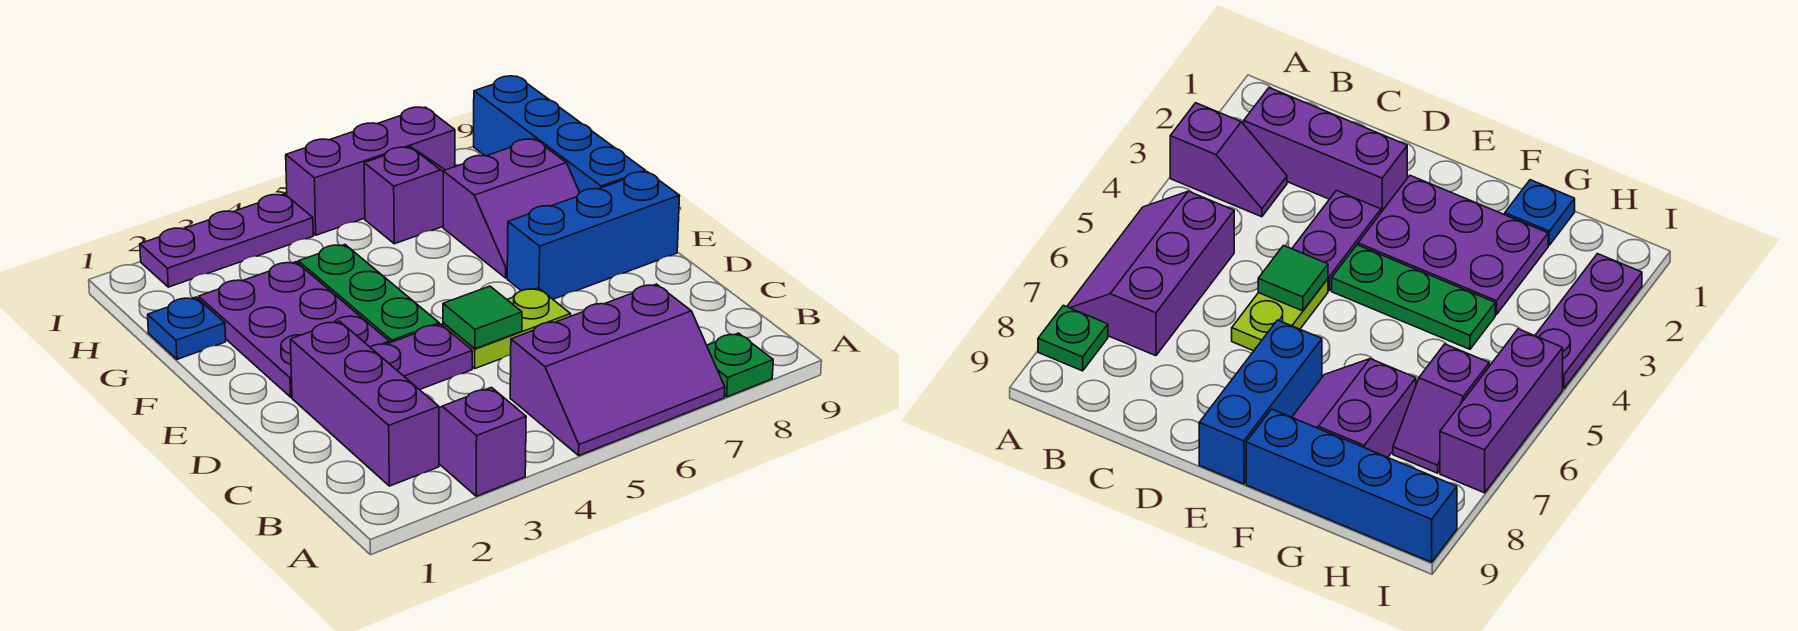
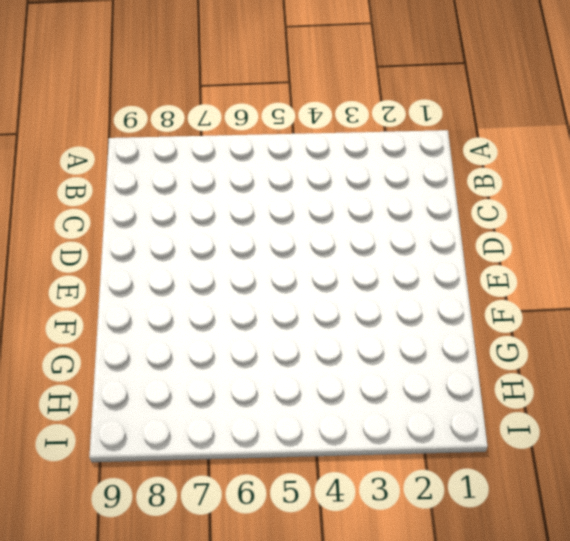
none -> purple slope A3:B3 level 1 top A
none -> purple slope A5:B7 level 1 top B
none -> green plate A8 level 1

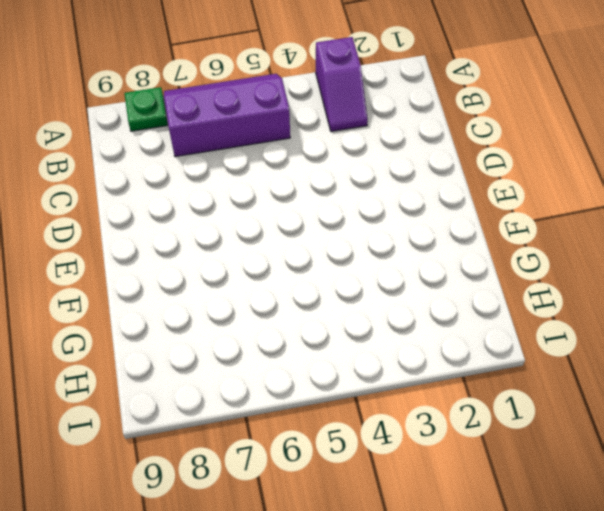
none -> purple brick B2:D2 level 1
none -> purple plate D3:D4 level 1
none -> lime plate D5:D6 level 1

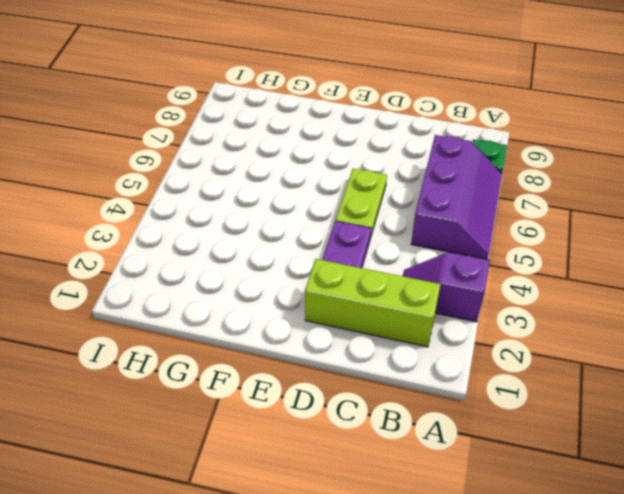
lime brick B2:D2 level 1 -> purple brick B2:D2 level 1
none -> purple plate E2:G3 level 1
none -> green plate E4:G4 level 1
none -> blue brick E7:E9 level 1

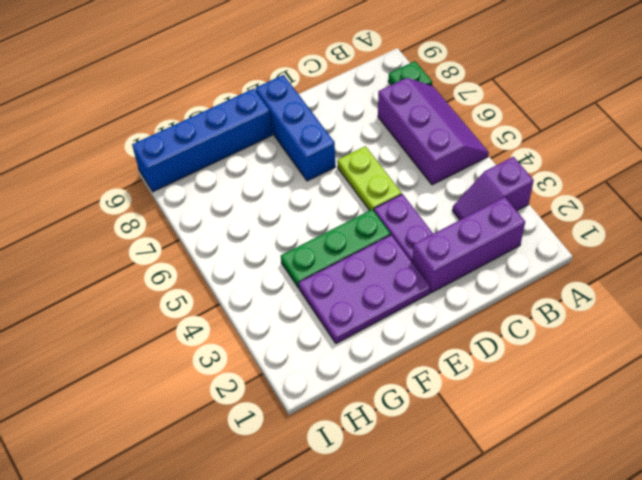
none -> purple slope F7:G8 level 1 top G
none -> blue plate G1 level 1
none -> purple slope H6:H7 level 1 top 6

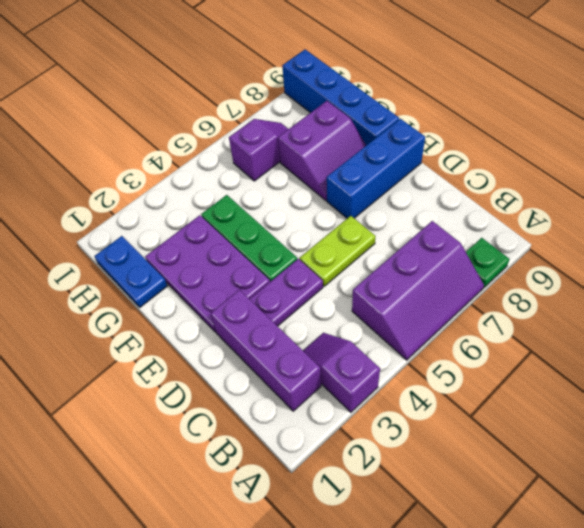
blue plate G1:H1 level 1 -> blue plate G1 level 1
none -> purple plate I2:I4 level 1
none -> purple brick I5:I7 level 1
none -> green tile D5 level 2

